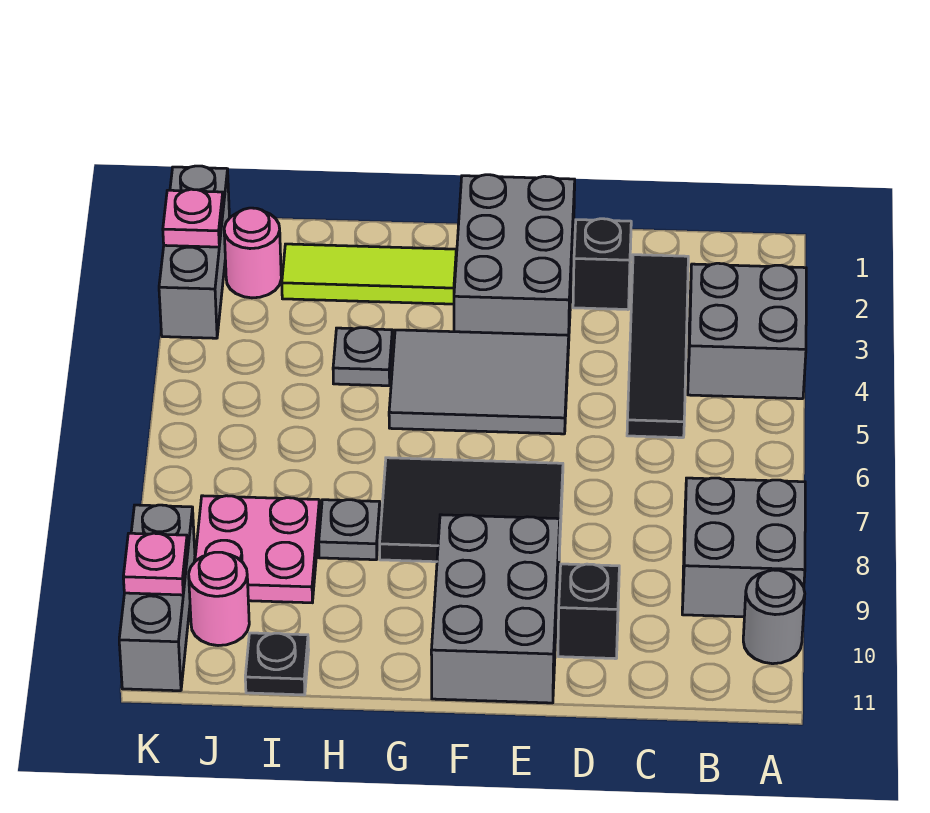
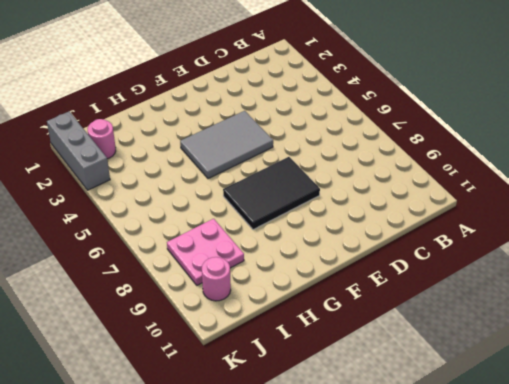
none -> grey brick A3:B4 level 1
none -> grey brick A8:B9 level 1
none -> grey round brick A10 level 1

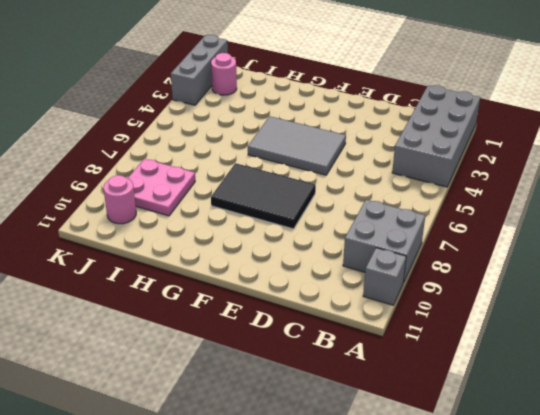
grey brick A1:B4 level 1 -> grey brick A3:B4 level 1
grey brick A10 level 1 -> grey round brick A10 level 1
none -> black tile C2:C5 level 1
none -> black brick D2 level 1
none -> black brick D10 level 1

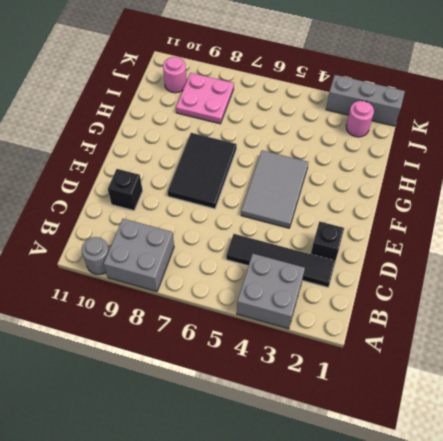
none -> grey brick E1:F3 level 1
none -> grey brick E9:F11 level 1
none -> lime tile G2:I2 level 1

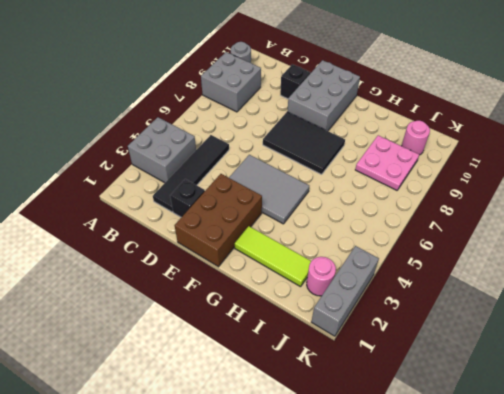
brown brick E1:F3 level 1 -> grey brick E1:F3 level 1
none -> grey plate H4 level 1
none -> grey plate H8 level 1
none -> black plate I11 level 1

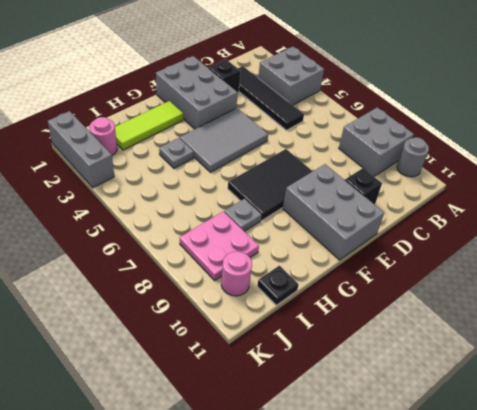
none -> grey brick K9:K11 level 1
none -> pink plate K2 level 2
none -> pink plate K10 level 2

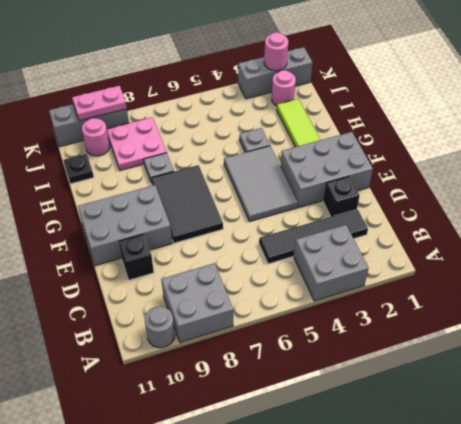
pink round brick K2 level 2 -> pink plate K2 level 2
pink plate K9:K10 level 2 -> pink plate K10 level 2

